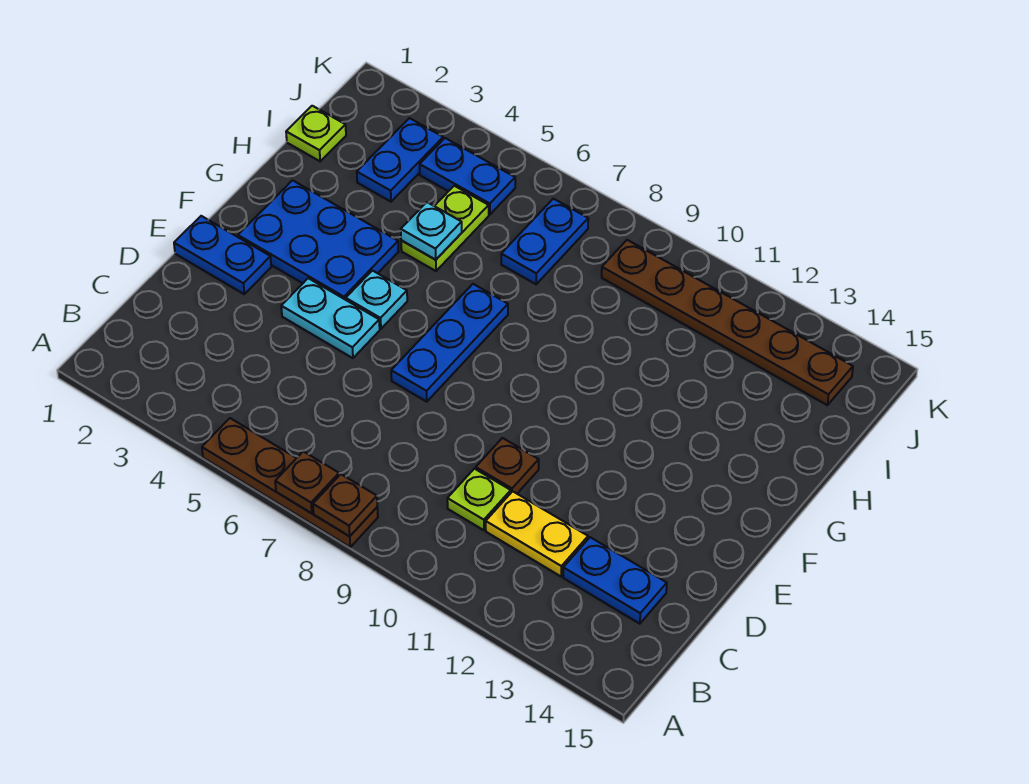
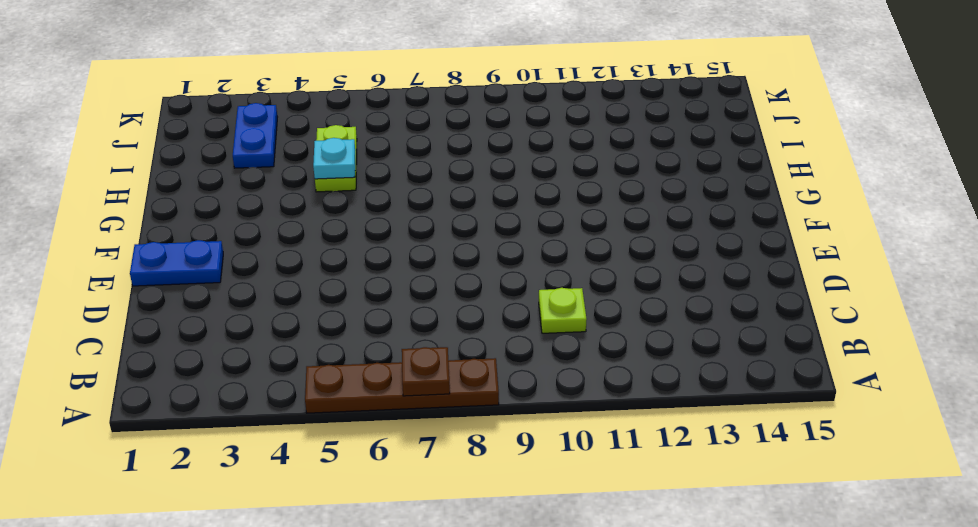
none -> yellow plate C11:C12 level 1
none -> blue plate C13:C14 level 1
none -> brown plate D10 level 1

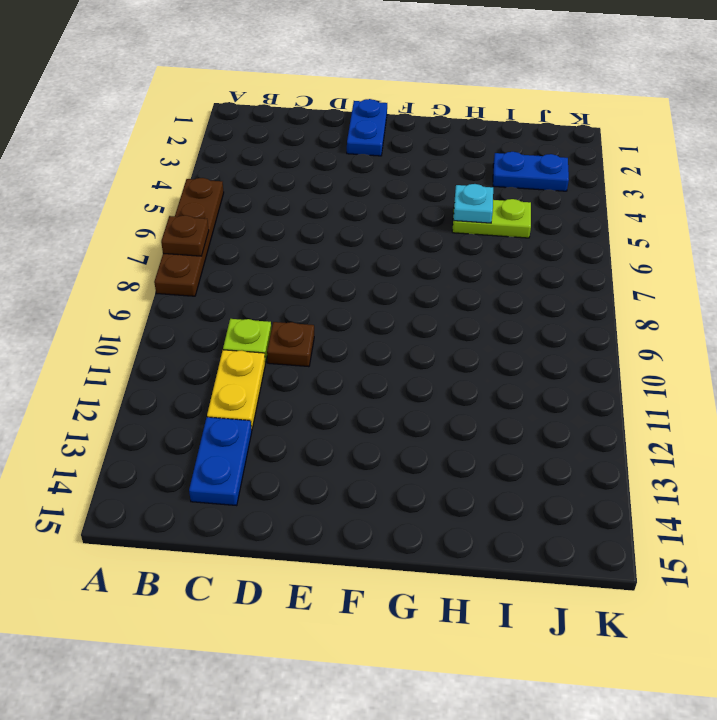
none -> cyan plate E4:E5 level 1
none -> blue plate E7:G7 level 1
none -> blue plate F2:G4 level 1

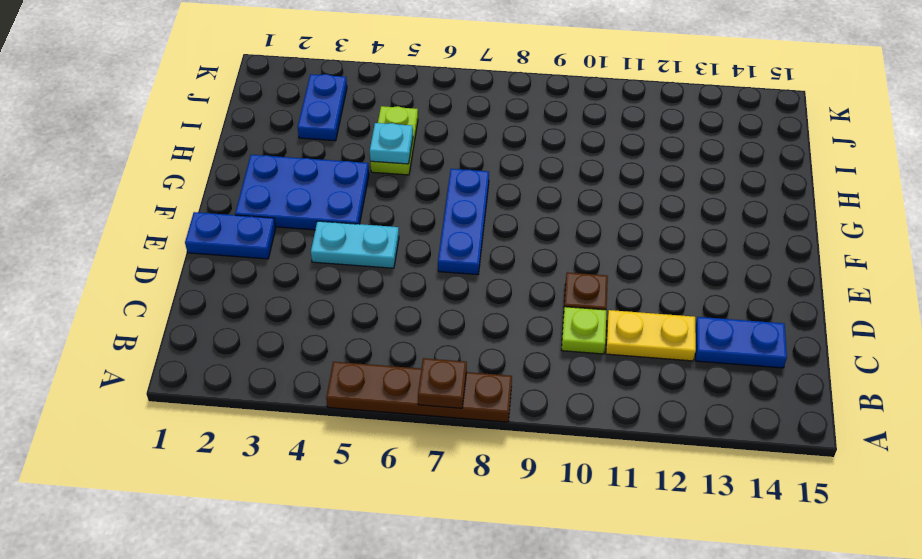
none -> cyan plate F5 level 1
none -> lime plate I1 level 1
none -> blue plate I7:J7 level 1

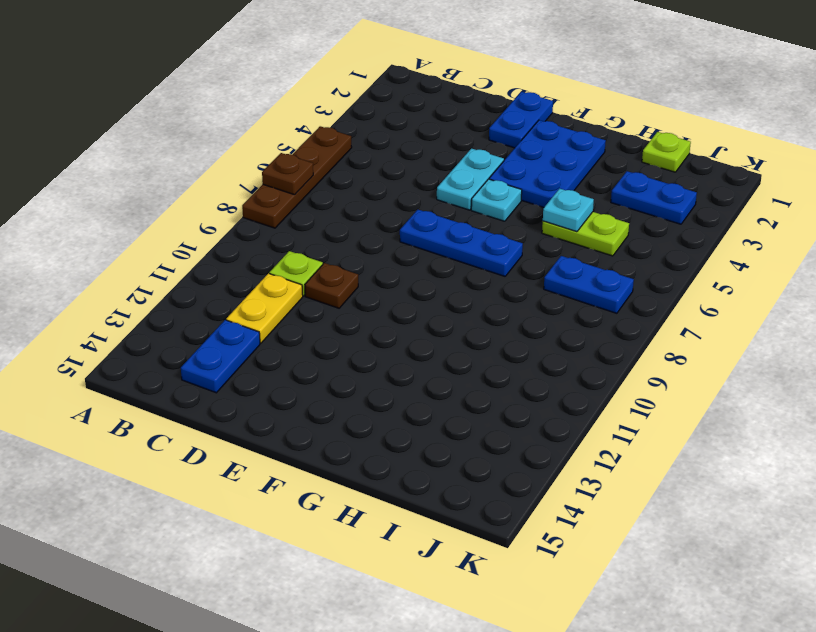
none -> blue plate J4:J5 level 1
none -> brown plate J9:J14 level 1
none -> brown plate A8 level 2

